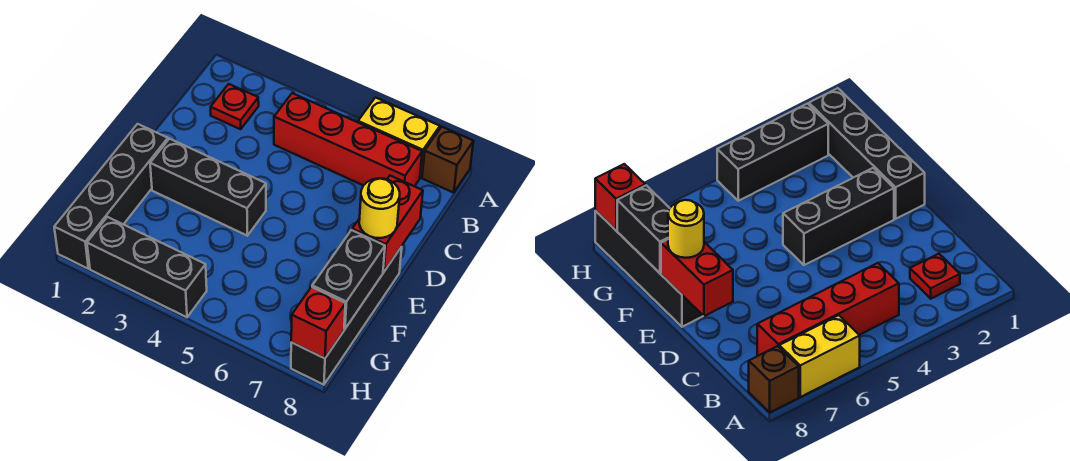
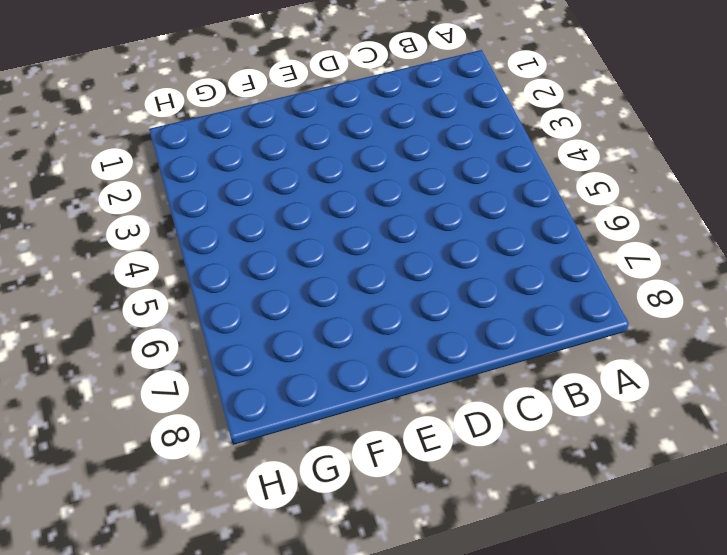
none -> yellow brick A6:A7 level 1
none -> brown brick A8 level 1
none -> red plate B2 level 1

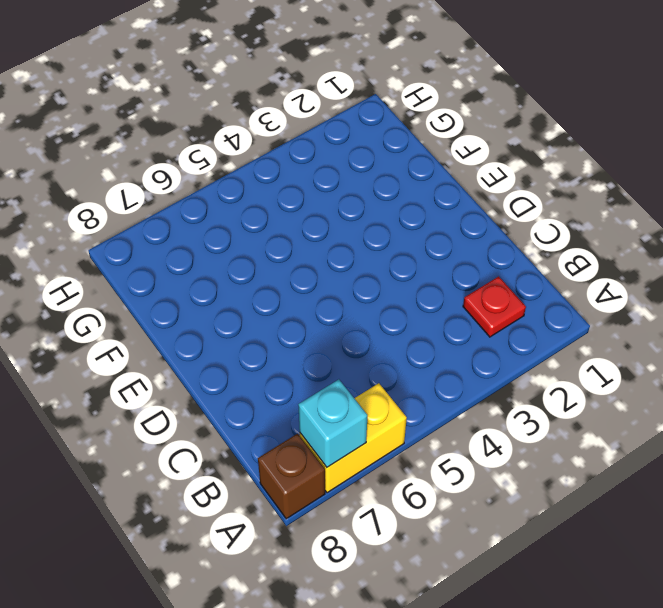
cyan brick A7 level 2 -> none
none -> red brick B4:B7 level 1
none -> black brick E1:H1 level 1
none -> black brick E2:E4 level 1

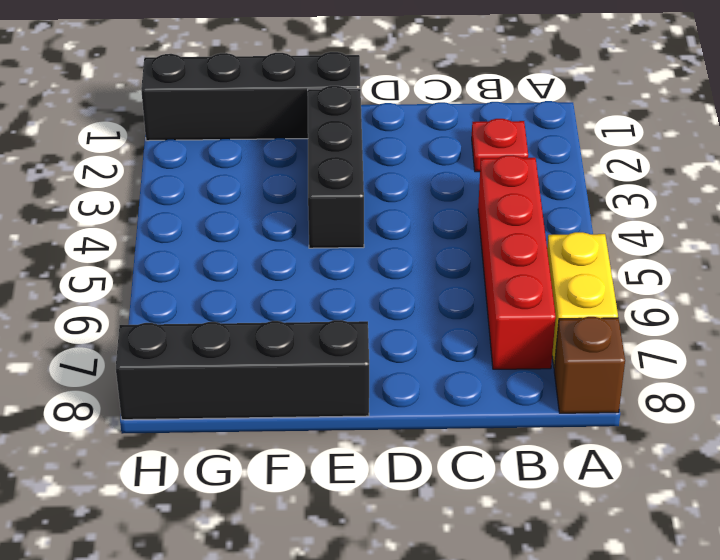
none -> black brick H2:H4 level 1
none -> red brick D8:E8 level 2
none -> black brick F8:G8 level 2

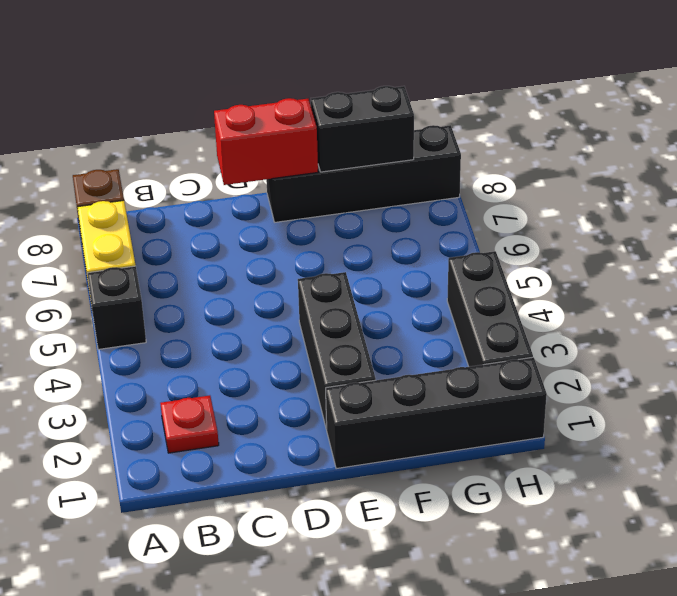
black brick A5 level 1 -> none
none -> red brick B4:B7 level 1
none -> red brick H8 level 2
none -> yellow round brick E8 level 3

